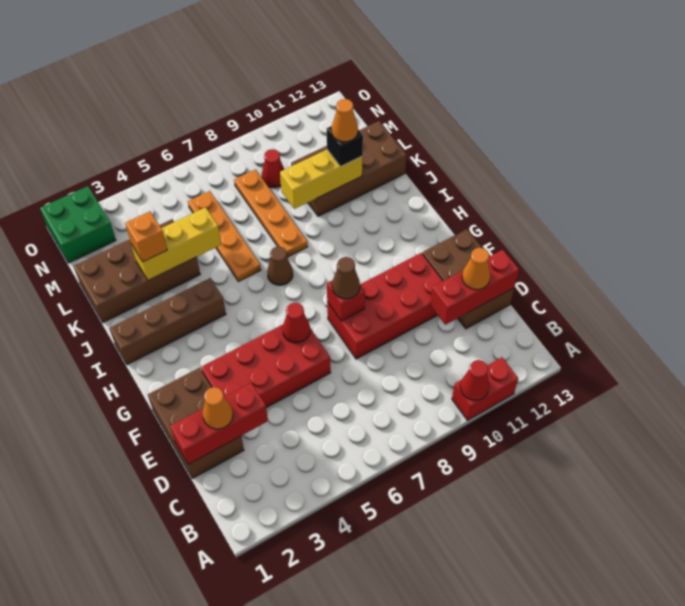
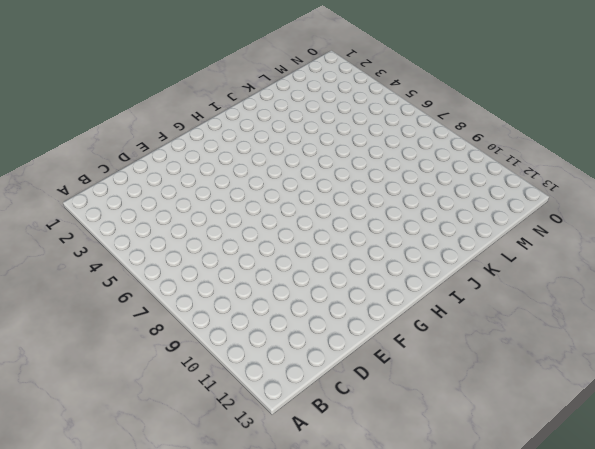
none -> red brick A10:A11 level 1
none -> brown brick D1:F2 level 1
none -> brown brick D12:F13 level 1

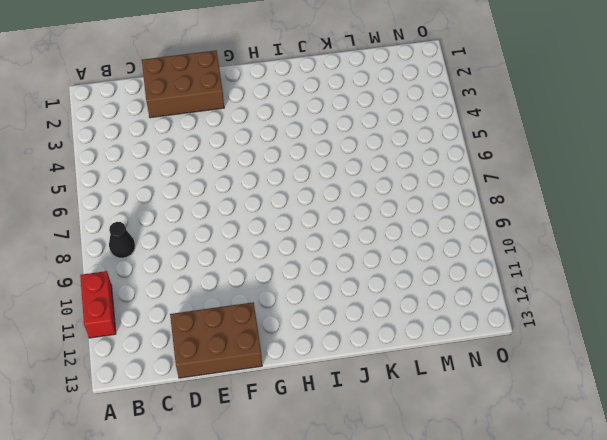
black cone B8 level 1 -> none
none -> red brick E3:F6 level 1
none -> red brick E8:F11 level 1
none -> brown brick I1:I4 level 1

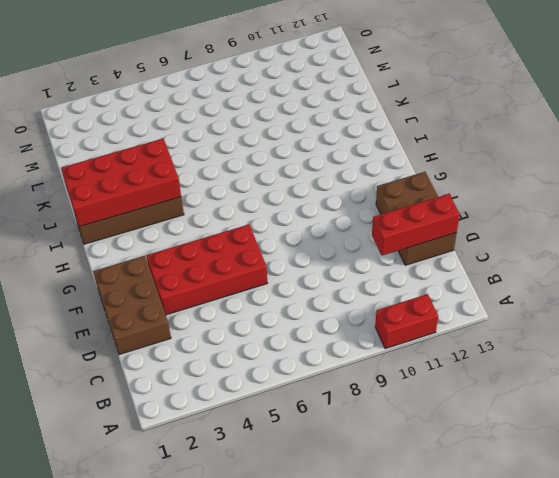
red brick I1:J4 level 2 -> red brick E8:F11 level 1
none -> brown cone I7 level 1
none -> orange plate J6:M6 level 1
none -> orange plate J8:M8 level 1

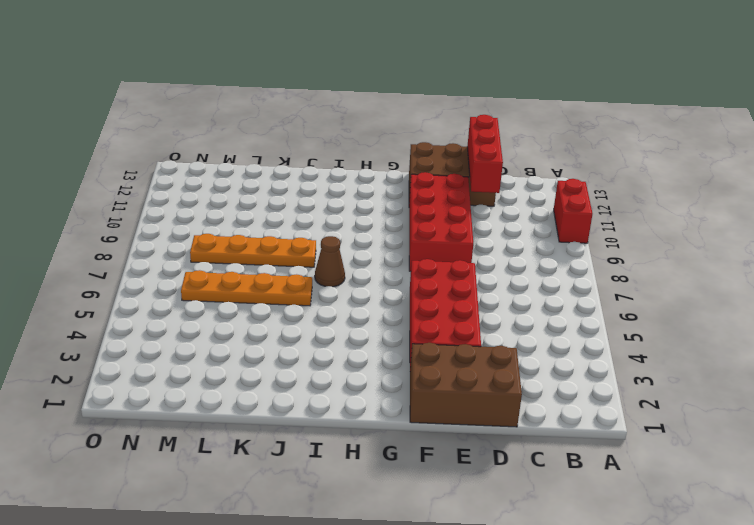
none -> brown brick I1:I4 level 1
none -> brown brick K1:L4 level 1
none -> brown brick K10:L13 level 1

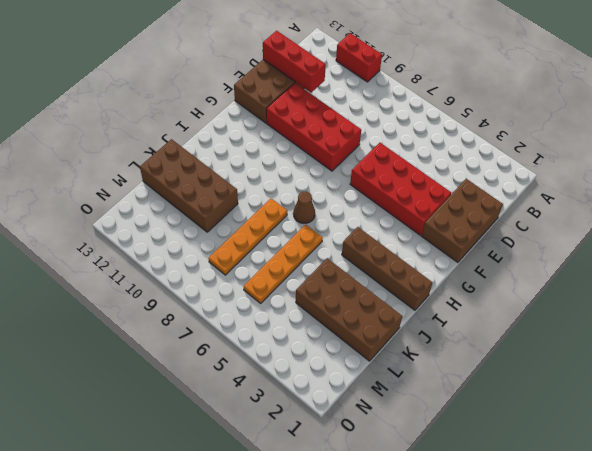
none -> red cone M9 level 1
none -> green brick N1:O2 level 1
none -> red cone A10 level 2

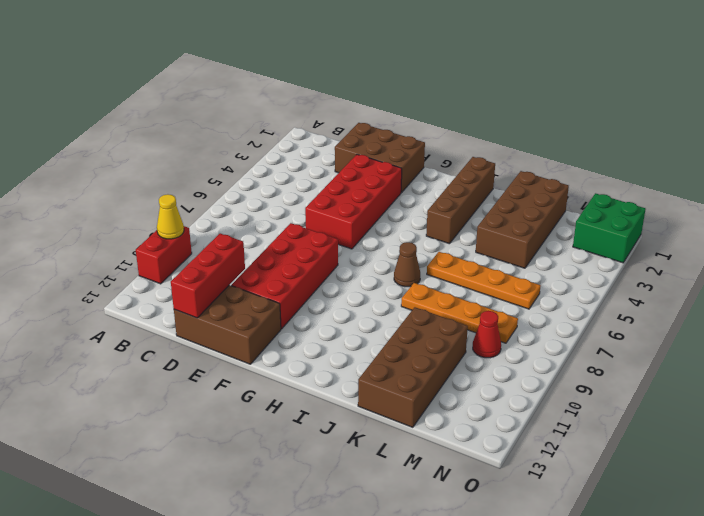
yellow cone A10 level 2 -> red cone A10 level 2
none -> red brick D1:D3 level 2
none -> red cone F6 level 2
none -> red brick F8 level 2

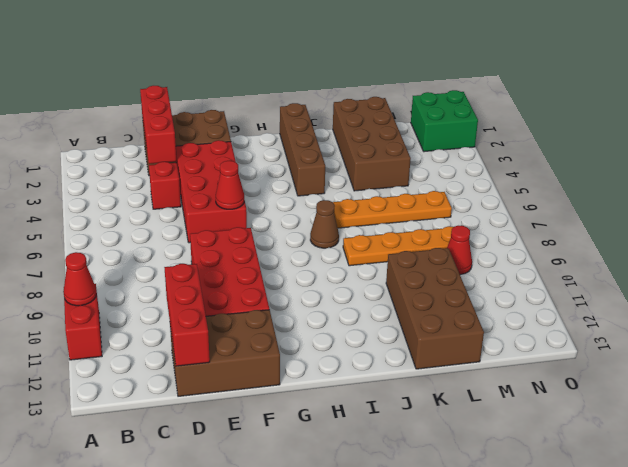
red brick D4 level 1 -> red brick F8 level 2
none -> yellow brick K3:K5 level 2
none -> yellow brick K9:K11 level 2
none -> orange cone D2 level 3

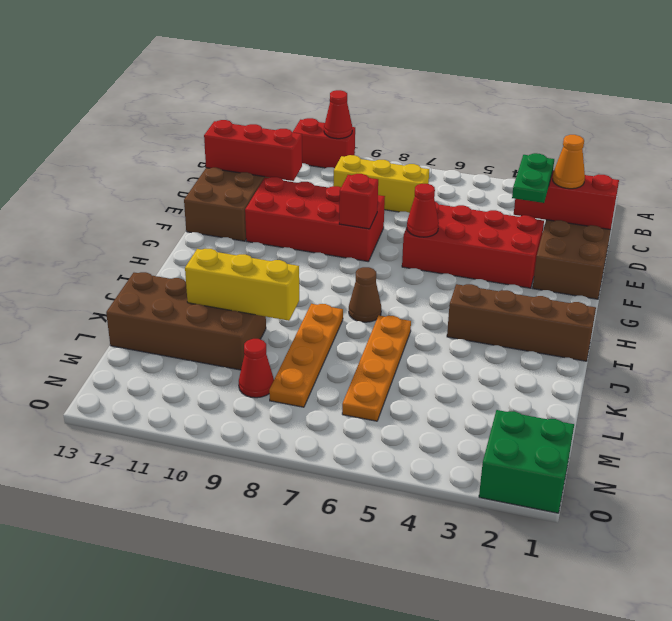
yellow brick C7:C9 level 1 -> yellow brick K3:K5 level 2
green plate D3:E3 level 3 -> none
none -> brown brick K1:L4 level 1
none -> orange cone D12 level 3
none -> brown cone F8 level 3

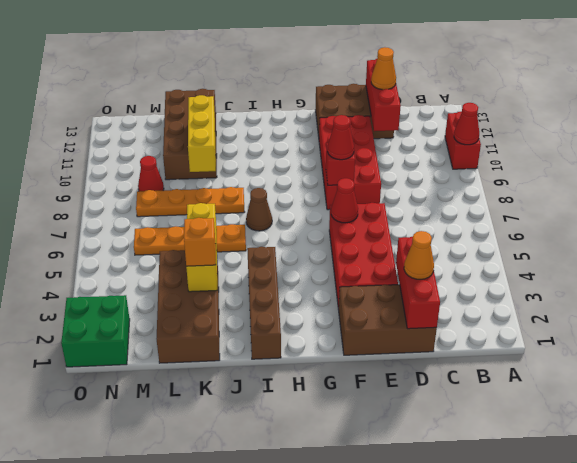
red cone F8 level 3 -> brown cone F8 level 3
none -> black brick K11 level 3
none -> orange cone K11 level 4

